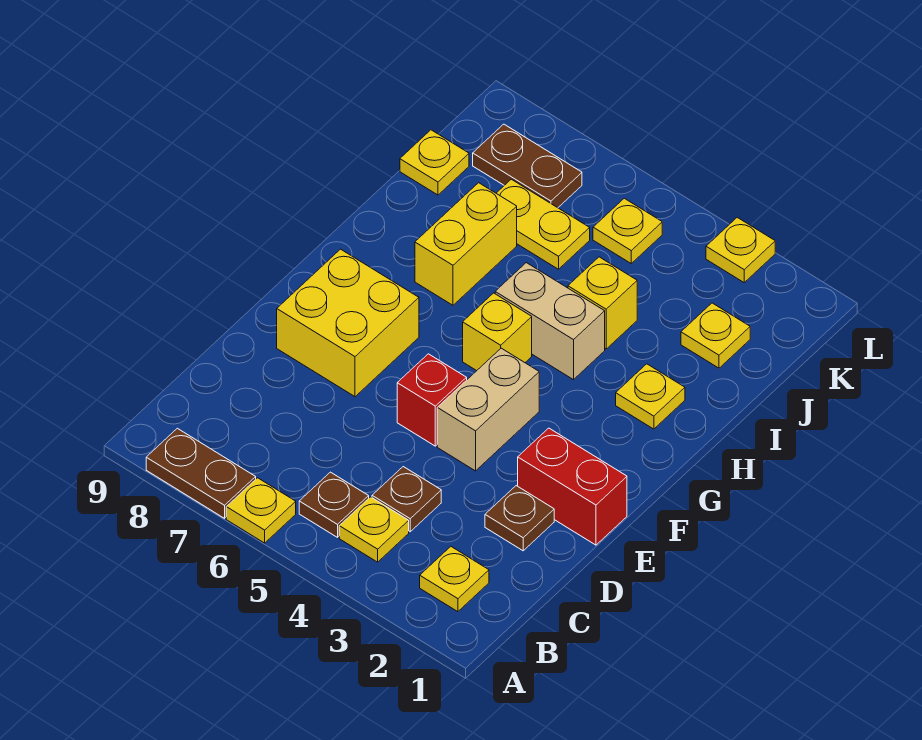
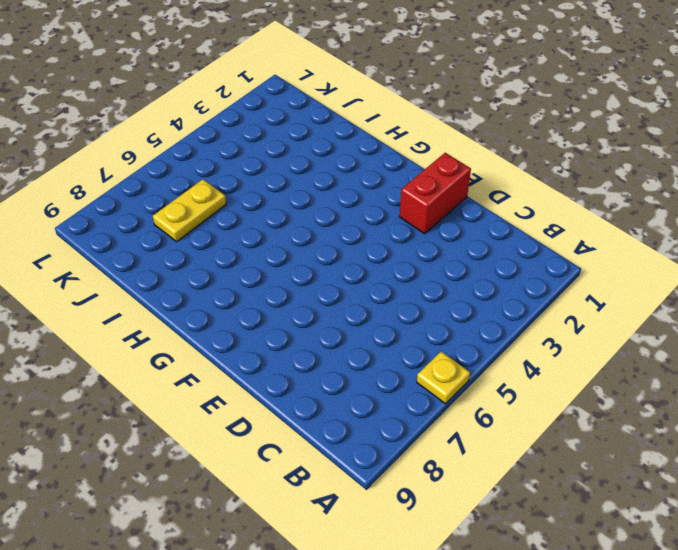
none -> brown plate A7:A8 level 1
none -> yellow plate B2 level 1
none -> yellow plate B4 level 1

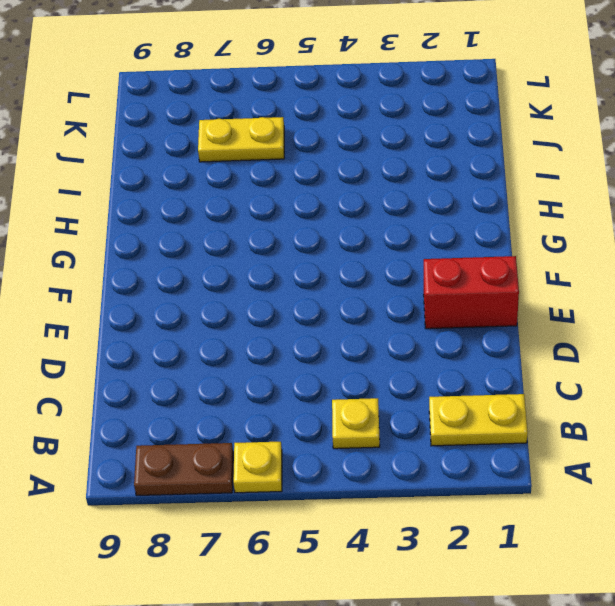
yellow plate B1:B2 level 1 -> yellow plate B2 level 1
none -> brown plate B5 level 1
none -> brown plate C4 level 1
none -> brown plate D2 level 1

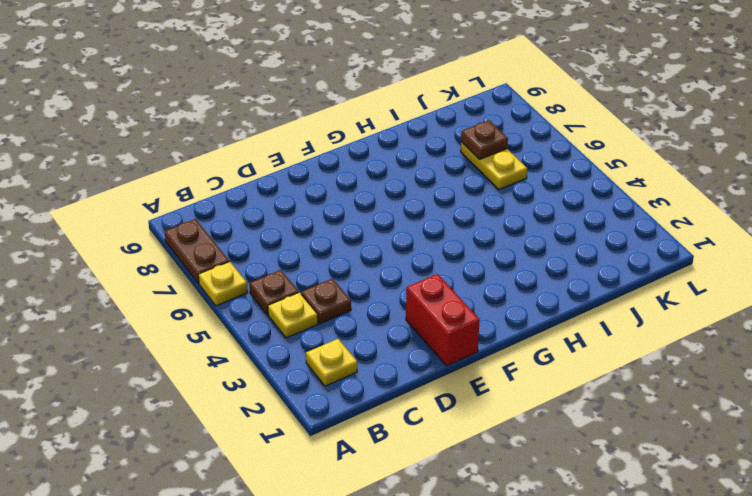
brown plate J7 level 2 -> brown plate D2 level 1
none -> tan brick E4:F4 level 1
none -> red brick E5 level 1
none -> yellow brick E7:F8 level 1

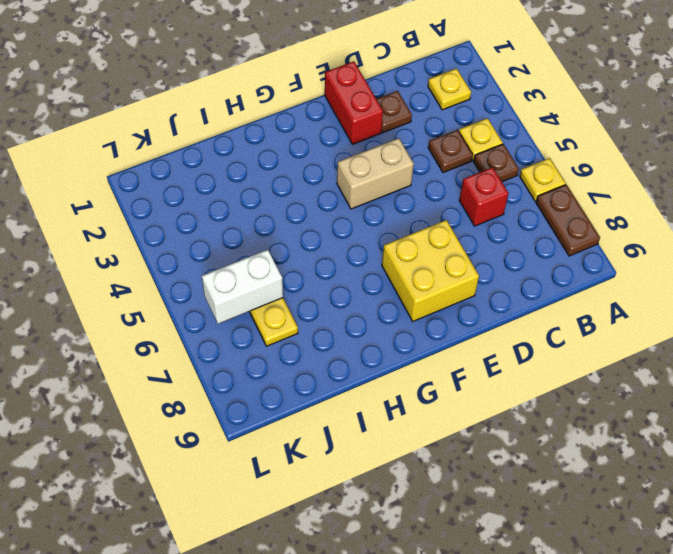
red brick C6 level 1 -> red brick E5 level 1
white brick J6:K6 level 2 -> none
none -> yellow brick G5 level 1
none -> yellow plate H2 level 1
none -> tan brick H4:H5 level 1

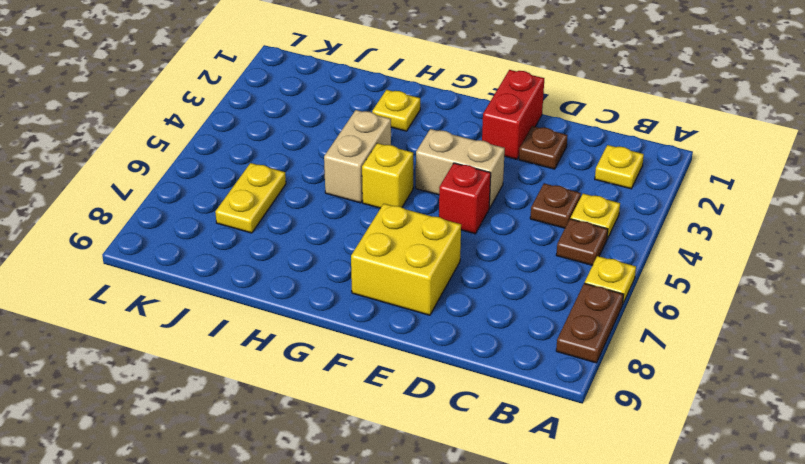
none -> yellow brick H7:I7 level 1
none -> yellow brick I4 level 1
none -> yellow plate J2 level 1

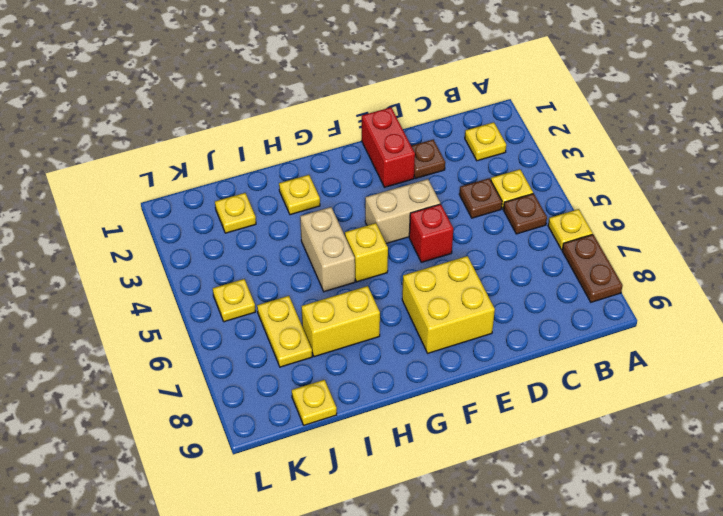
none -> yellow brick I4 level 1
none -> brown plate K7:K8 level 1
none -> yellow plate L3 level 1

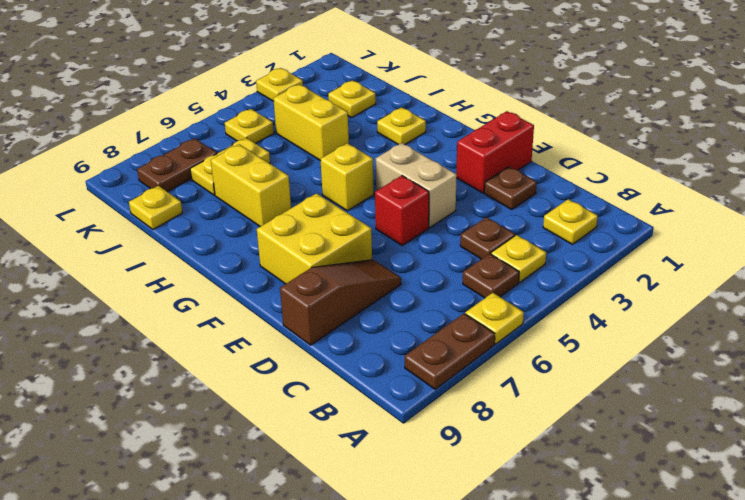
brown slope D7:D9 level 1 top 9 -> none
yellow brick I4:J4 level 1 -> yellow brick I4 level 1
none -> tan brick H4:H5 level 1

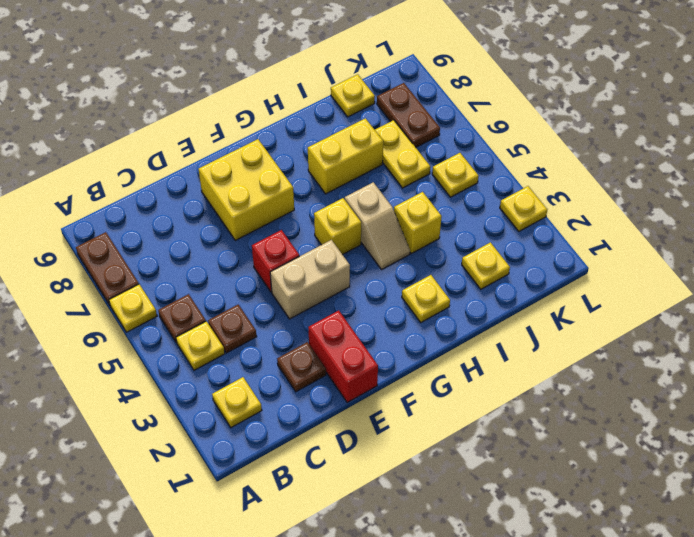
tan slope H4:H5 level 1 top 5 -> tan brick H4:H5 level 1

